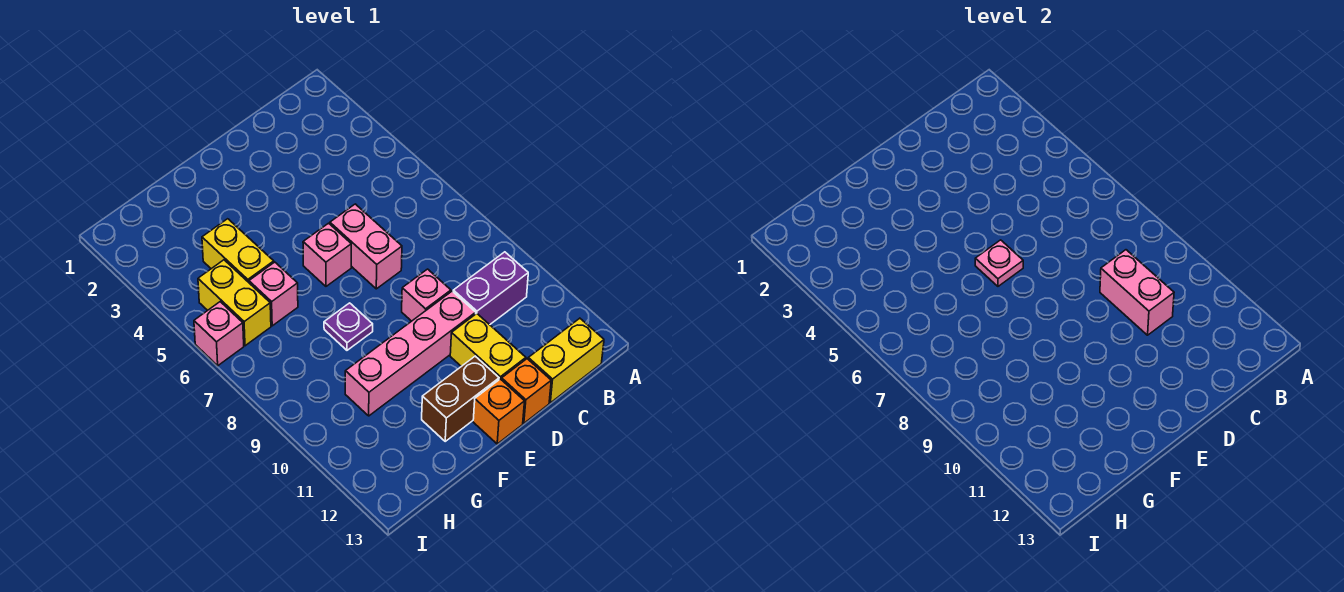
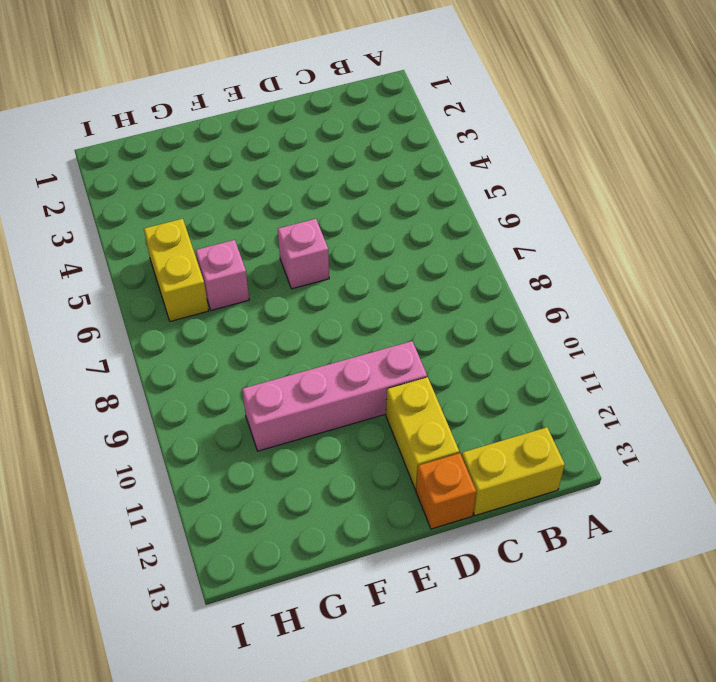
none -> purple brick B10:C10 level 1
none -> pink brick D6:D7 level 1
none -> pink brick D9 level 1

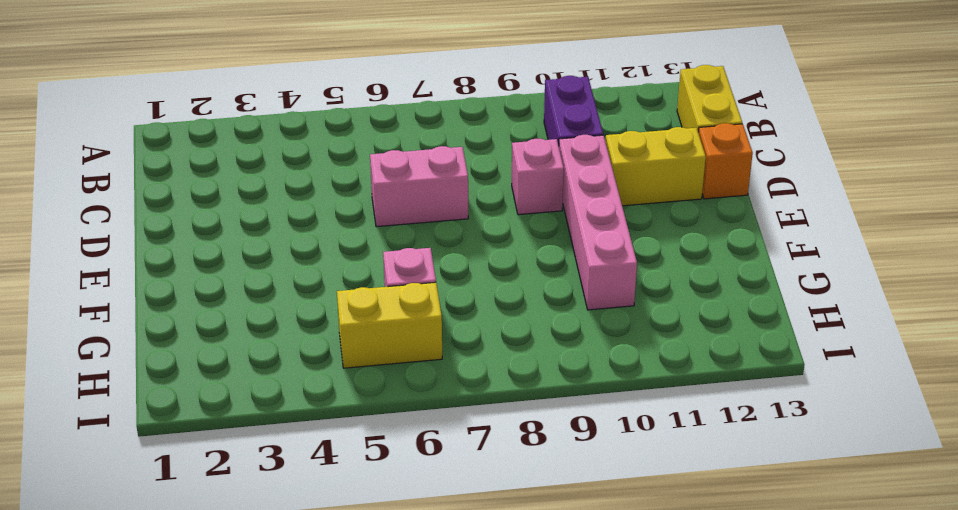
none -> pink brick E6 level 1
none -> brown brick E12:F12 level 1
none -> orange brick E13 level 1

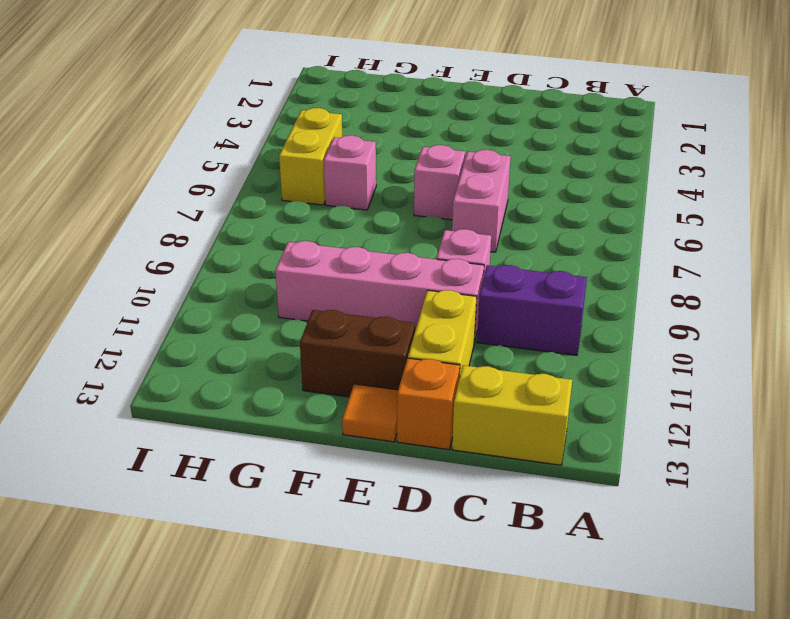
orange tile E13 level 1 -> orange brick E13 level 1
none -> purple plate F8 level 1
none -> yellow brick G4:G5 level 1
none -> pink brick I6 level 1

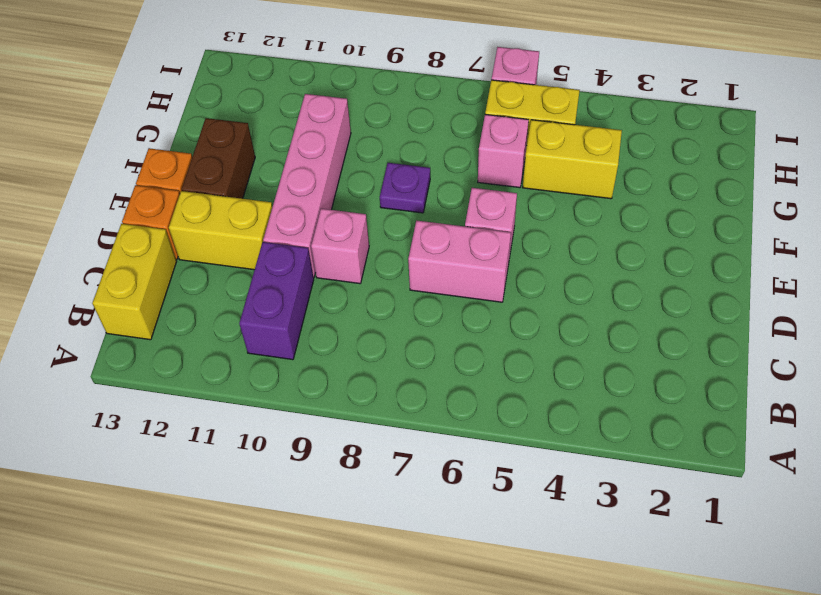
none -> pink brick C9:C10 level 2
none -> pink plate E6 level 2

